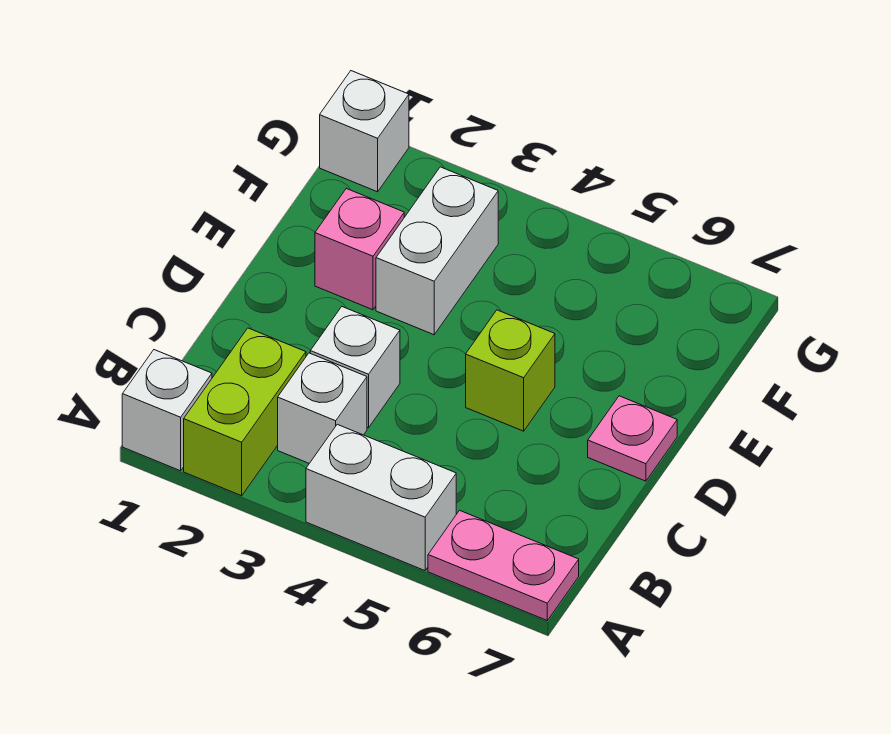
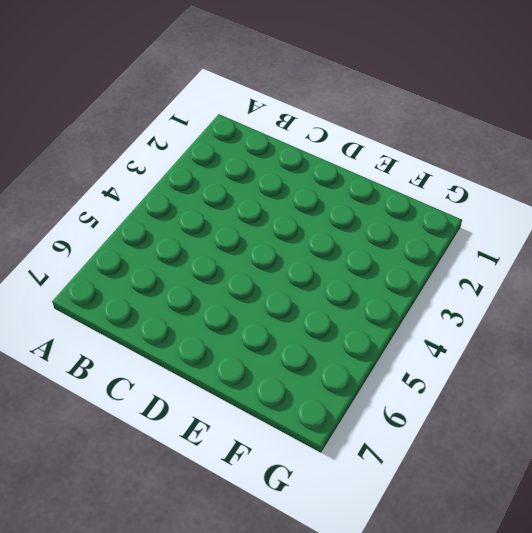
none -> white brick A1 level 1
none -> lime brick A2:B2 level 1

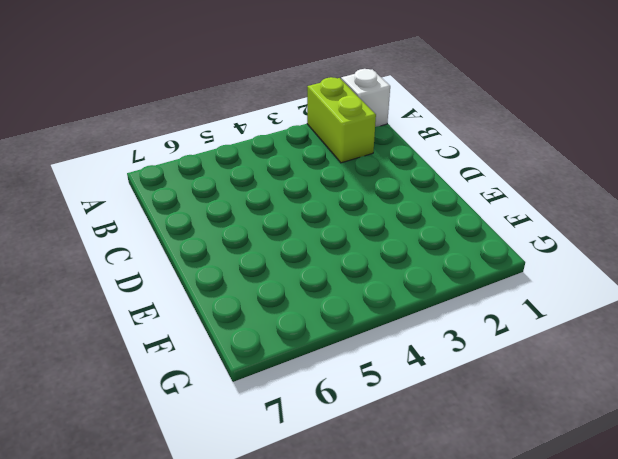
none -> white brick A4:A5 level 1
none -> pink plate A6:A7 level 1

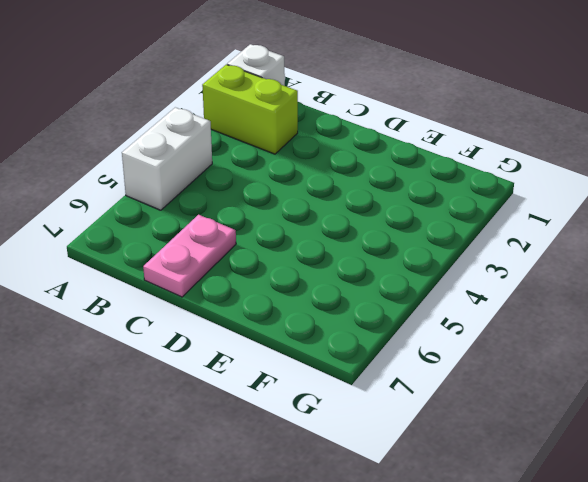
pink plate C6:C7 level 1 -> pink plate A6:A7 level 1
none -> white brick B3 level 1
none -> white brick C3 level 1

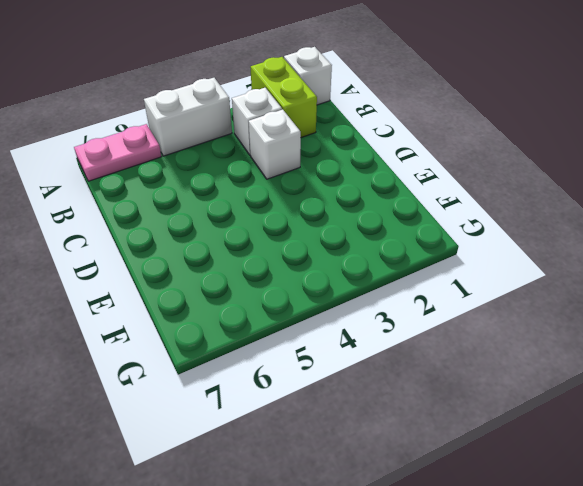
none -> lime brick D5 level 1
none -> pink plate D7 level 1

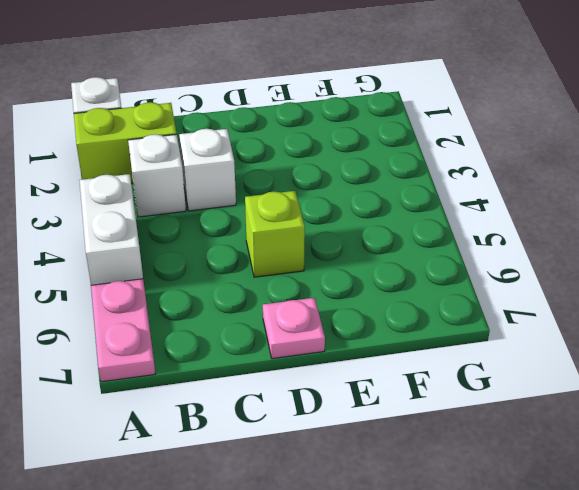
none -> pink brick E2 level 1
none -> white brick E3:F3 level 1

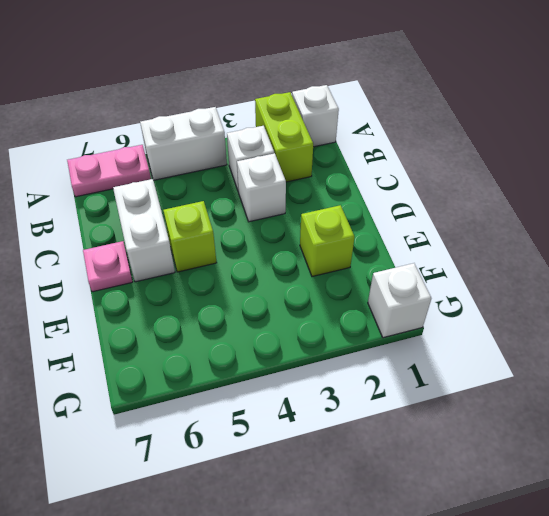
white brick C6:D6 level 1 -> white brick E3:F3 level 1
lime brick E2 level 1 -> pink brick E2 level 1

